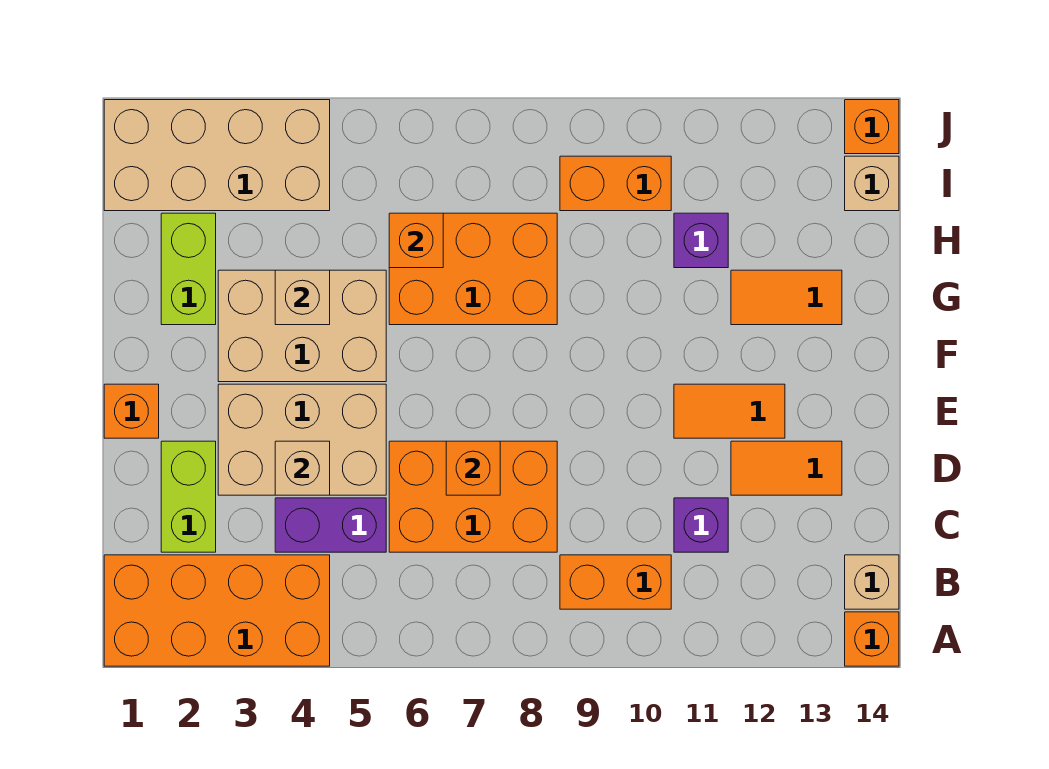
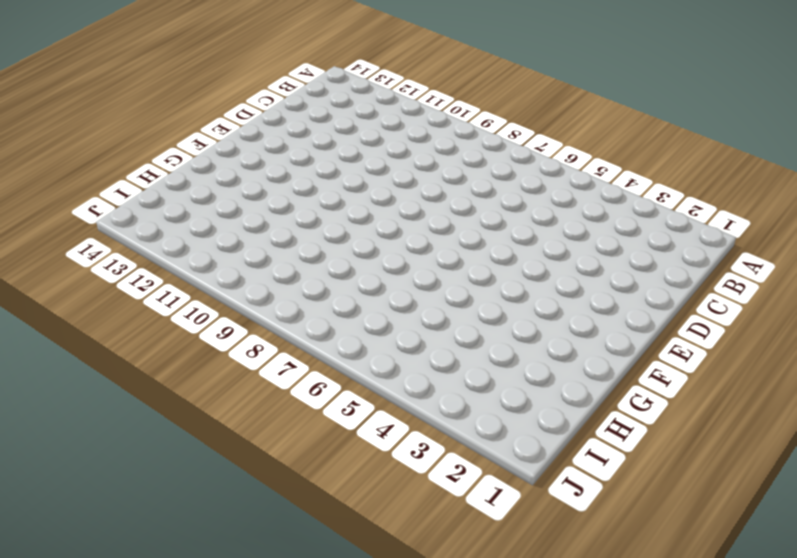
none -> orange brick A1:B4 level 1
none -> orange brick A14 level 1
none -> orange brick B9:B10 level 1

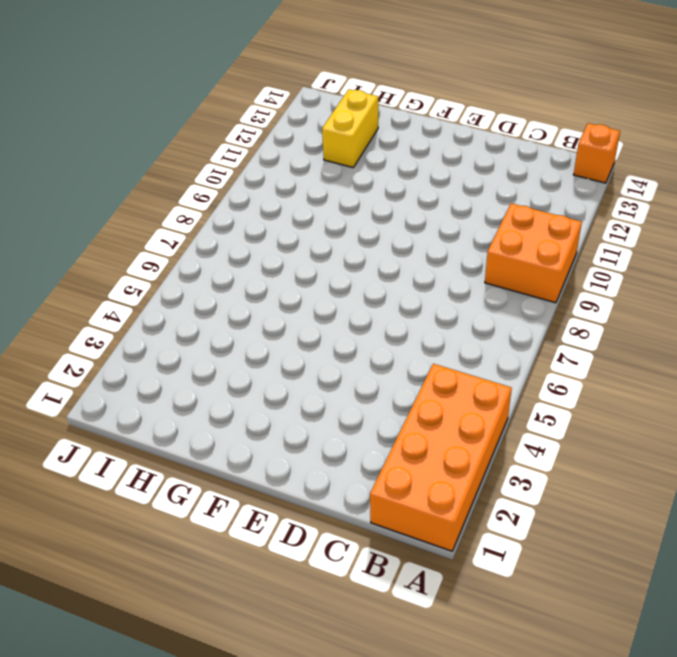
orange brick A9:B10 level 1 -> orange brick B9:B10 level 1
yellow brick H12:H13 level 1 -> none
none -> tan brick B14 level 1
none -> lime brick C2:D2 level 1
none -> purple brick C4:C5 level 1

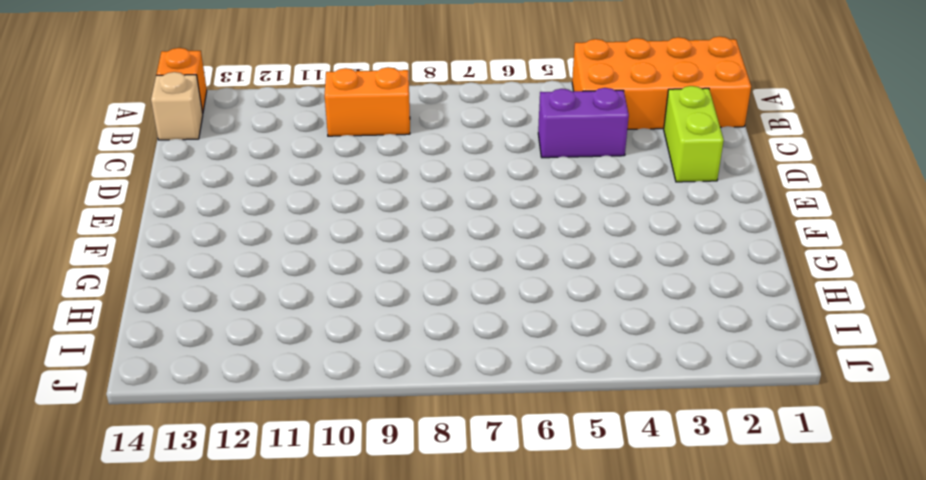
none -> orange brick C6:D8 level 1
none -> purple brick C11 level 1
none -> tan brick D3:E5 level 1

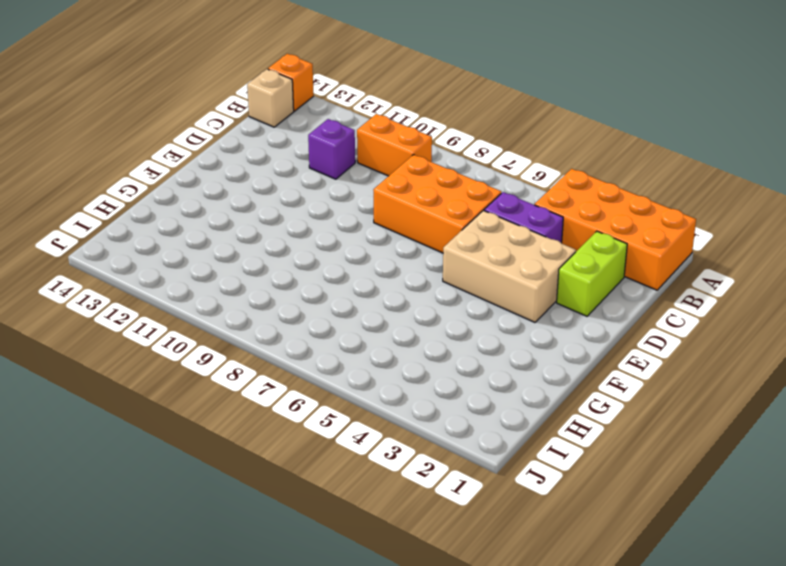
none -> orange tile D12:D13 level 1
none -> orange brick E1 level 1
none -> orange tile E11:E12 level 1

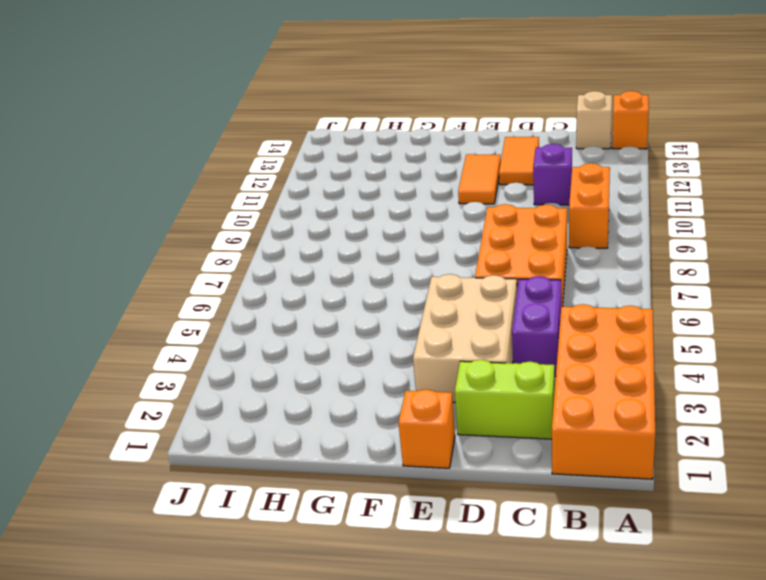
none -> tan brick F3:G5 level 1
none -> lime brick G2:H2 level 1
none -> orange brick G6:H8 level 1

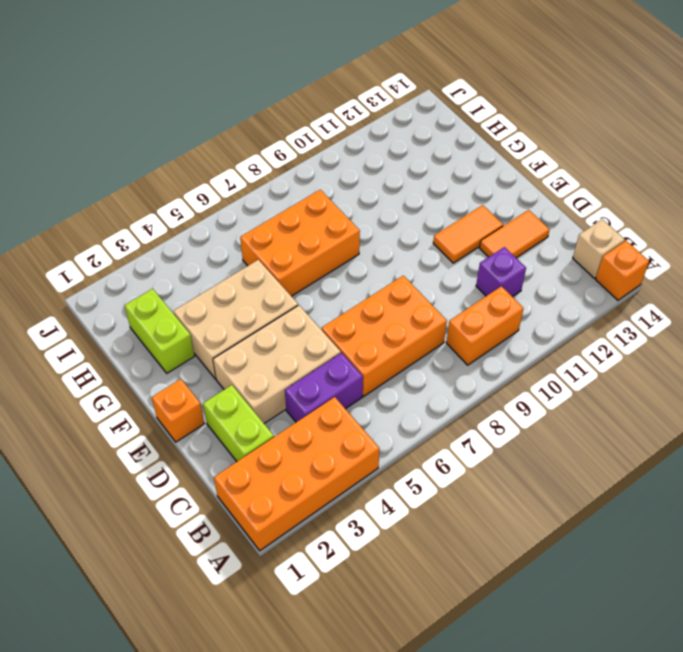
none -> orange tile G12:G13 level 1
none -> purple brick H11 level 1
none -> tan brick I1:J4 level 1

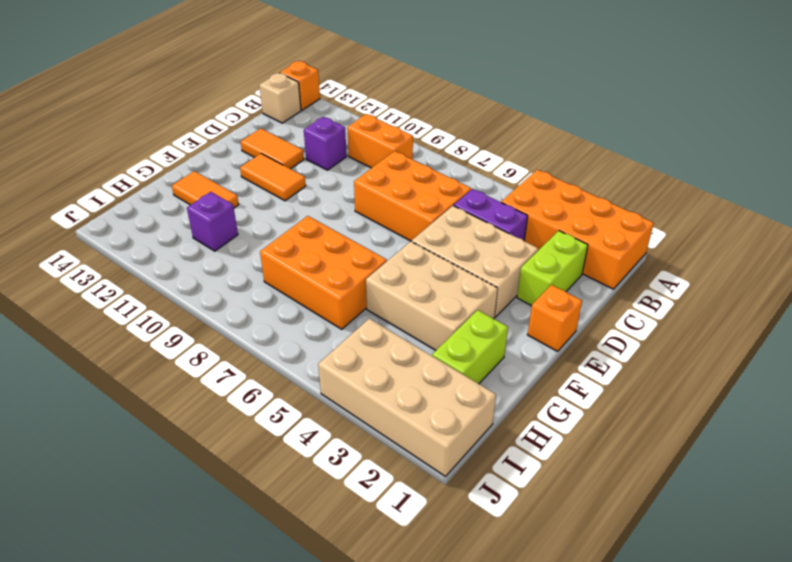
none -> orange brick I9:I10 level 1
none -> tan brick I14 level 1
none -> orange brick J14 level 1

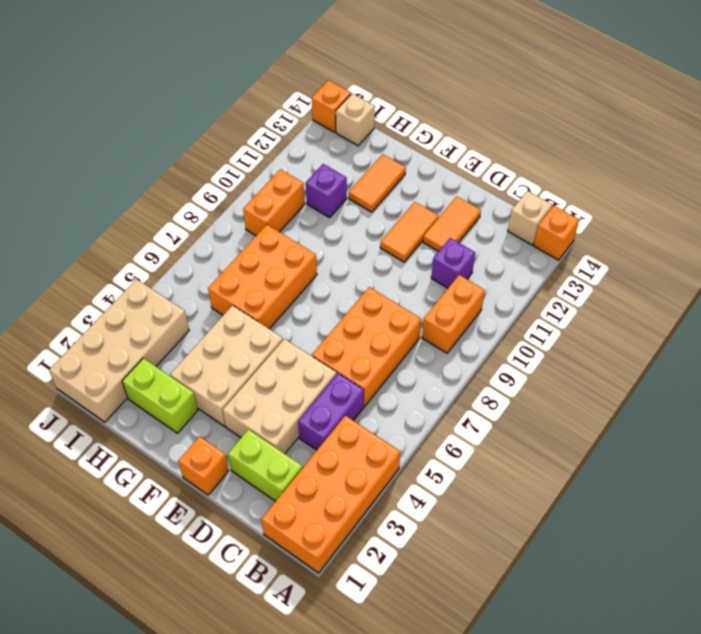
none -> tan brick D4 level 2
none -> orange brick D7 level 2
none -> tan brick G4 level 2

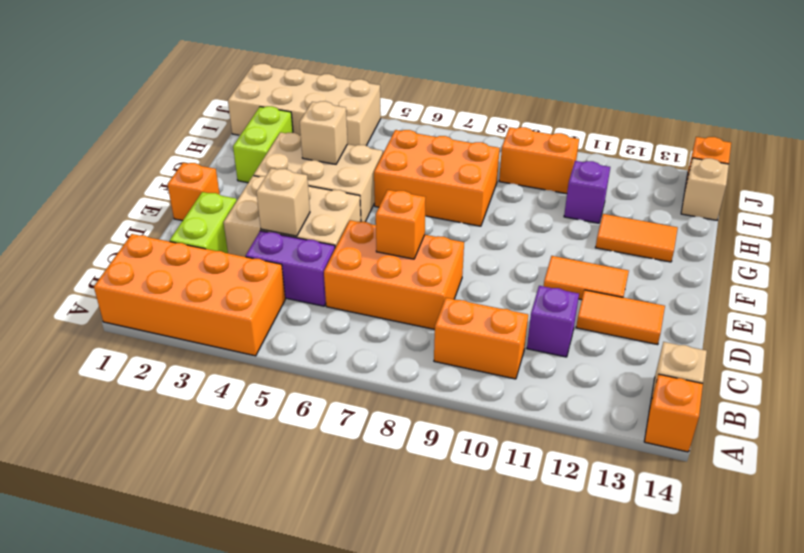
none -> orange brick H6 level 2

